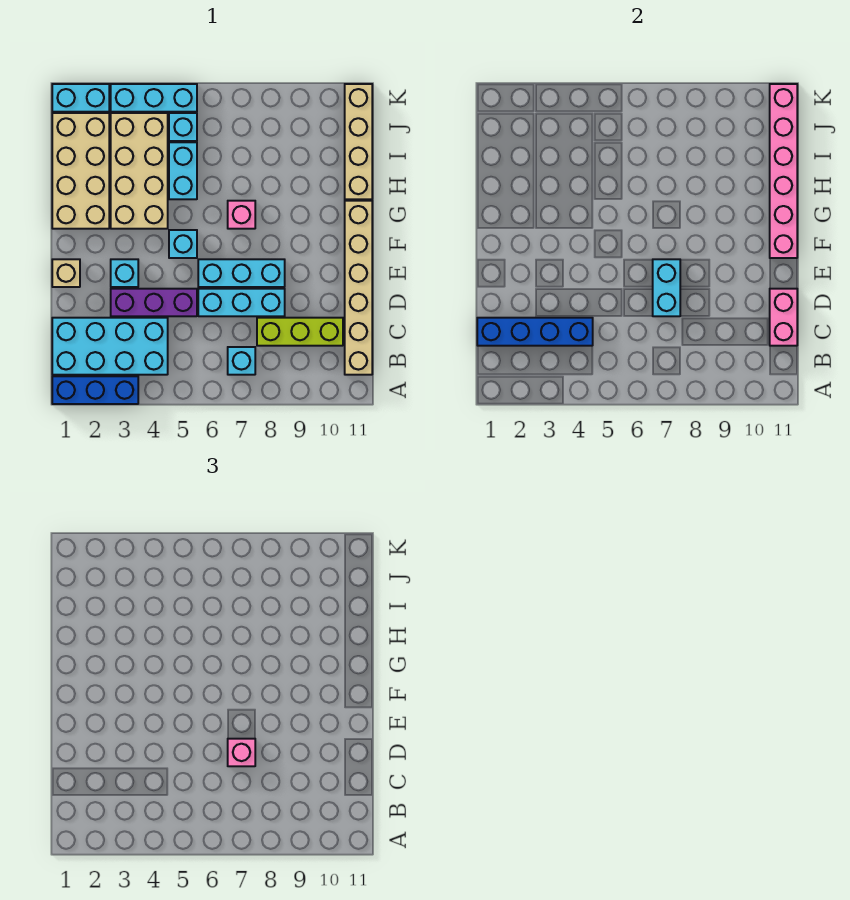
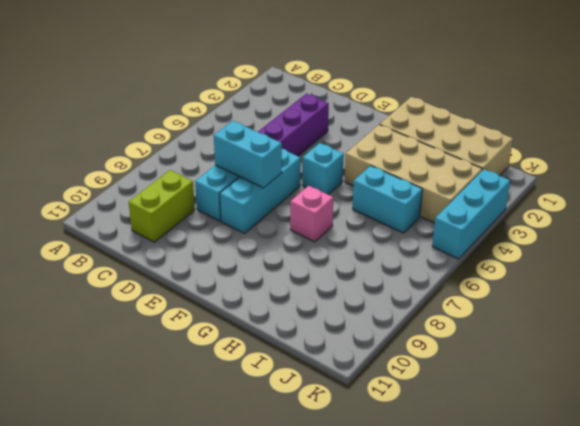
lime brick C9:C10 level 1 -> lime brick C8:C10 level 1
none -> blue brick A1:A3 level 1
none -> cyan brick B1:C4 level 1
none -> cyan brick B7 level 1

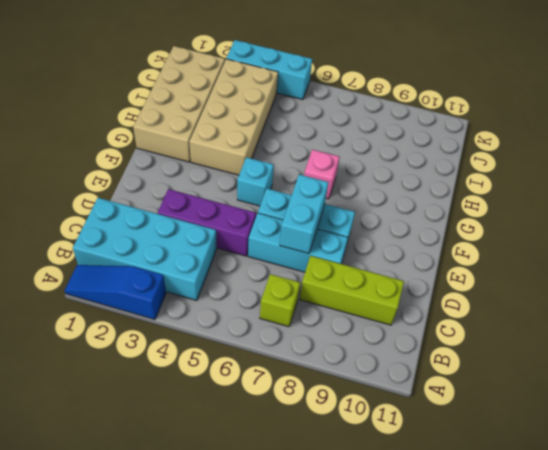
blue slope A1:A3 level 1 top 3 -> blue brick A1:A3 level 1
lime brick B7 level 1 -> cyan brick B7 level 1
none -> tan brick B11:G11 level 1
none -> tan brick E1 level 1
none -> cyan brick E3 level 1

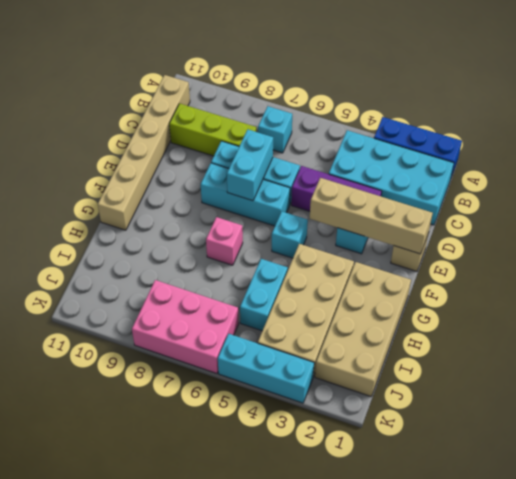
tan brick E1:E4 level 2 -> tan brick H11:K11 level 1
pink brick J6:K8 level 1 -> none
none -> cyan brick J5 level 1
none -> cyan brick K1:K2 level 1
none -> blue brick C1:C4 level 2

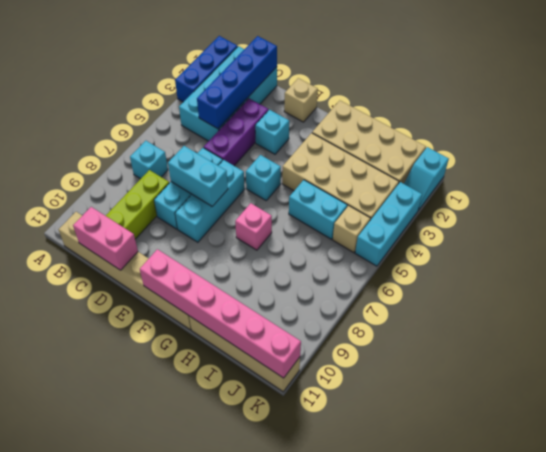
tan brick J5 level 1 -> cyan brick J5 level 1
cyan slope K1:K2 level 1 top 1 -> cyan brick K1:K2 level 1
none -> pink brick D7 level 3

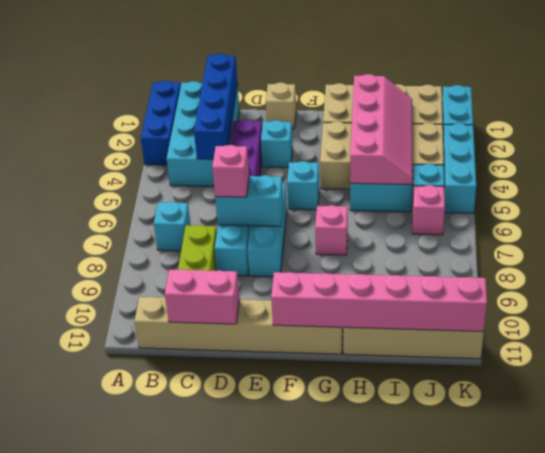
pink slope H2:I5 level 2 top H -> none
pink brick J6 level 1 -> none

